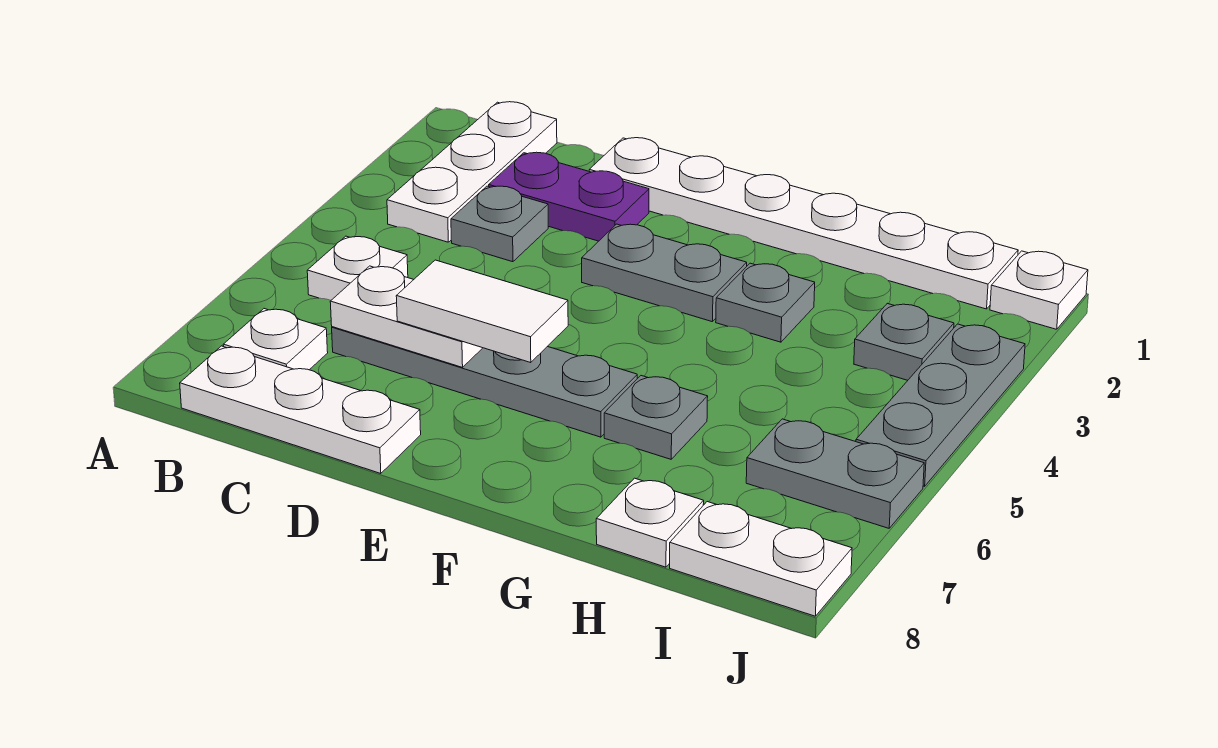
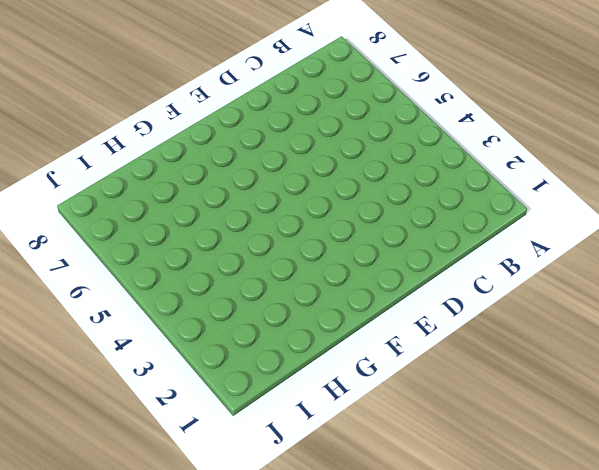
none -> white plate B1:B3 level 1
none -> white plate B5 level 1
none -> white plate B7 level 1

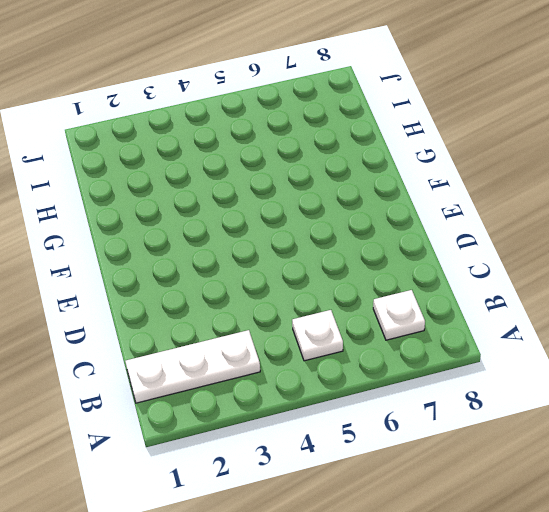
none -> white plate B8:D8 level 1
none -> purple plate C2:D2 level 1
none -> grey plate C3 level 1

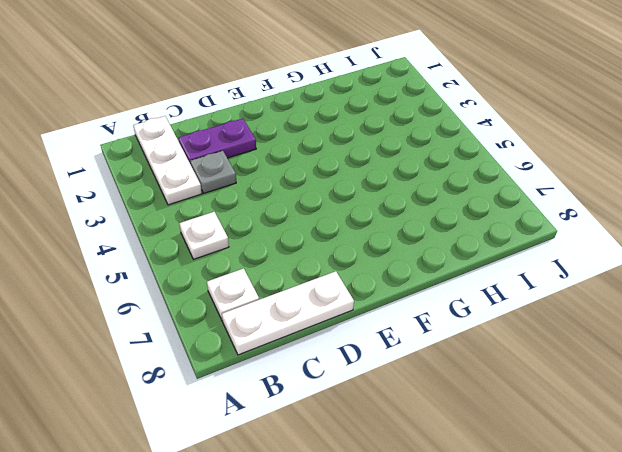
none -> grey plate C6:F6 level 1
none -> white plate D1:I1 level 1
none -> grey plate E3:F3 level 1

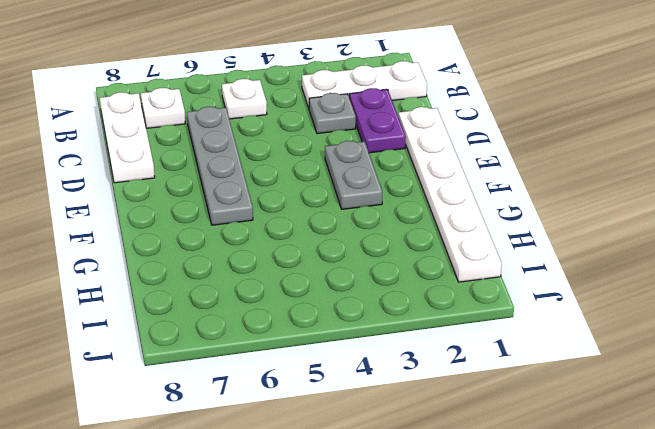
none -> grey plate G3 level 1
none -> grey plate G6 level 1
none -> white plate H8 level 1

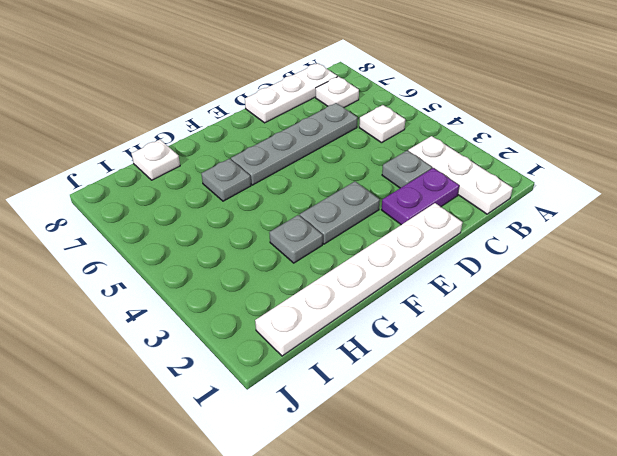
none -> grey plate I3 level 1
none -> grey plate I6:J6 level 1
none -> white plate I8:J8 level 1

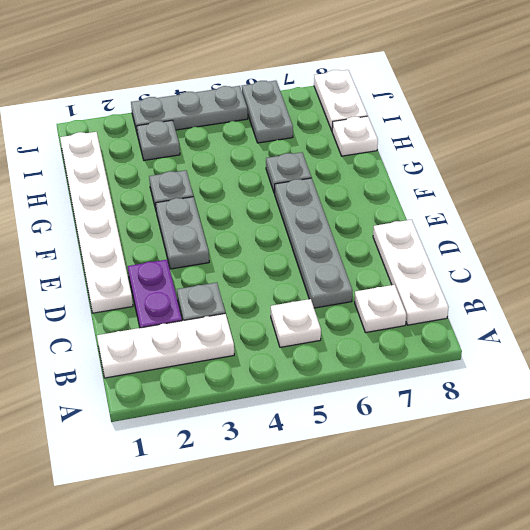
none -> white plate J1 level 1
none -> white plate C6:D6 level 2
none -> white tile D6:E6 level 3

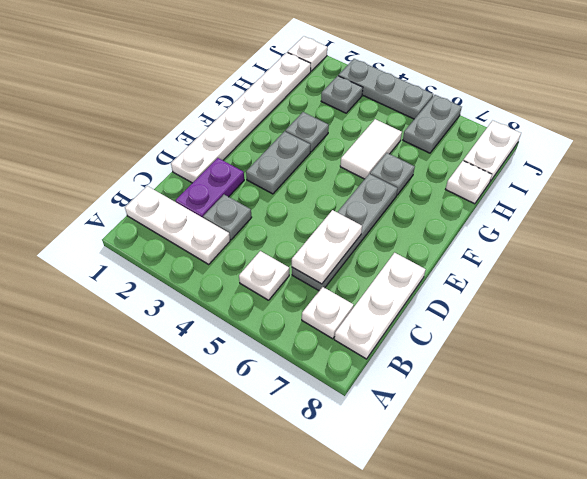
white tile G5:H5 level 1 -> white tile D6:E6 level 3

